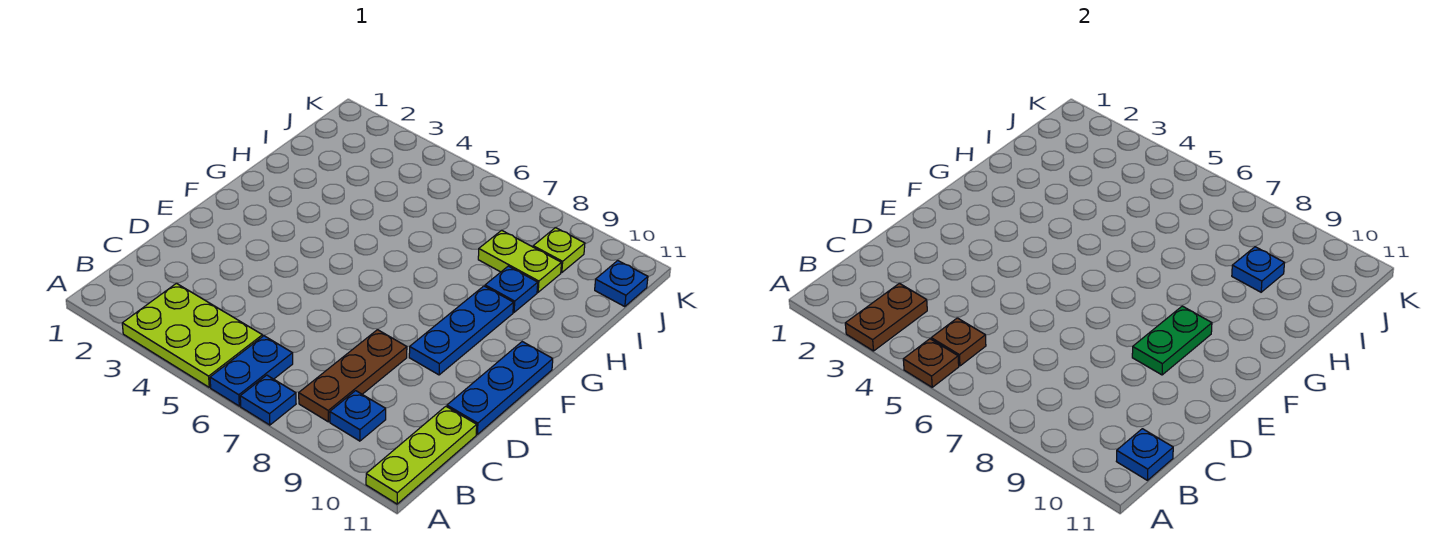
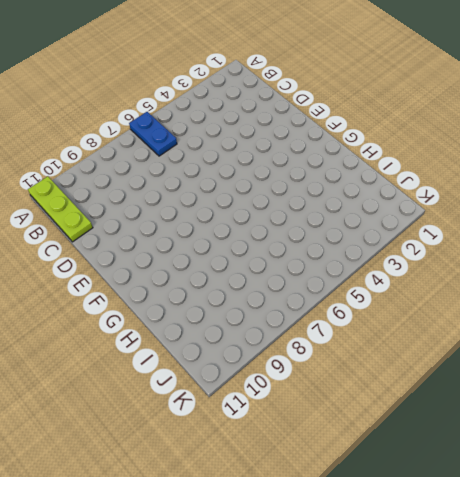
none -> lime plate A3:B5 level 1
none -> blue plate A7 level 1
none -> brown plate B8:D8 level 1

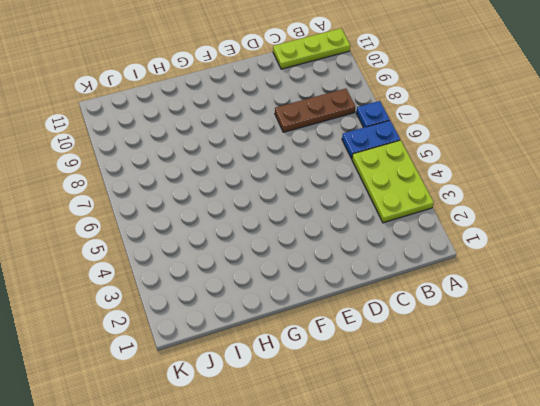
none -> blue plate B9 level 1
none -> blue plate D11:F11 level 1
none -> blue plate E9:G9 level 1

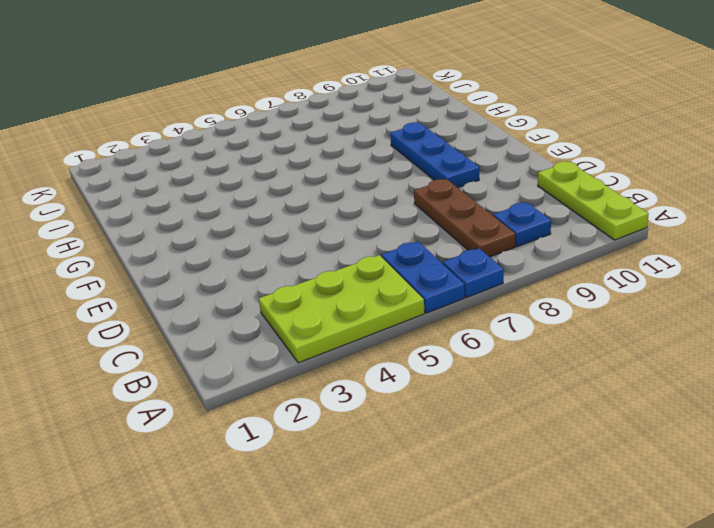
none -> blue plate D11:F11 level 1
none -> blue plate H9 level 1
none -> lime plate I8:I9 level 1

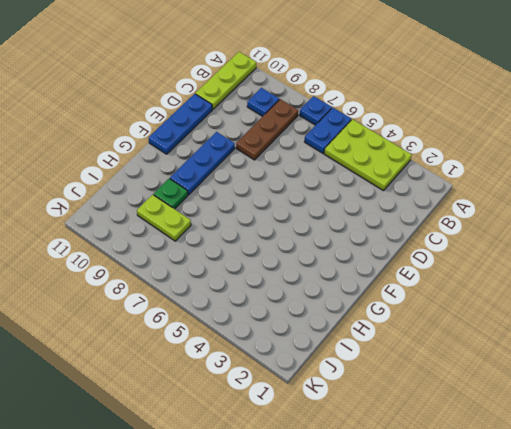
green plate H9 level 1 -> blue plate H9 level 1
none -> lime plate J9 level 1
none -> blue plate J11 level 1
none -> brown plate A3:B3 level 2

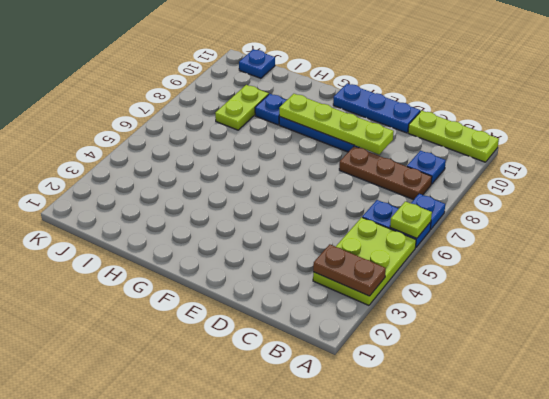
lime plate A6 level 2 -> lime plate J9 level 1
lime plate D9:G9 level 2 -> green plate E9:F9 level 2
none -> brown plate A5 level 2
none -> brown plate B5 level 2
none -> blue plate B11 level 2

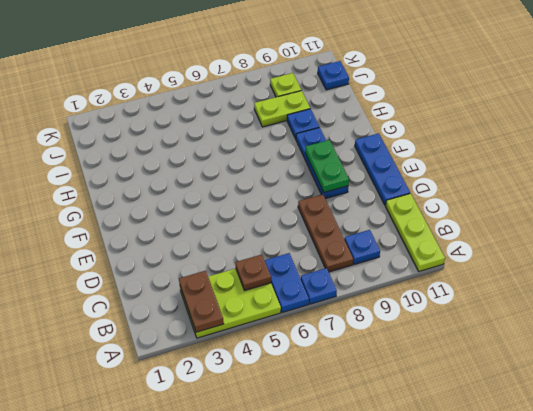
none -> brown plate A5 level 2
none -> blue plate B11 level 2
none -> blue plate I9 level 2

